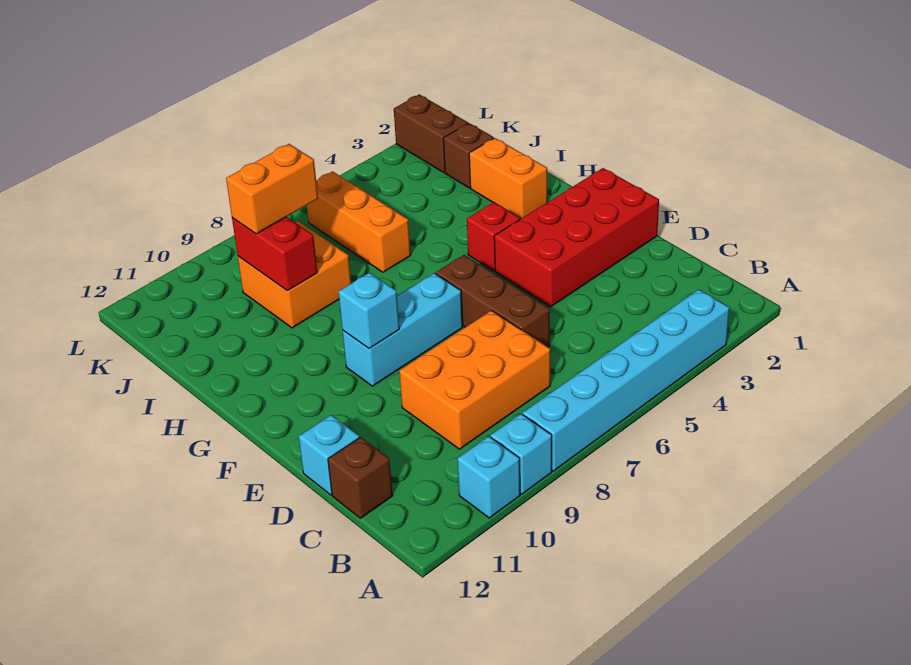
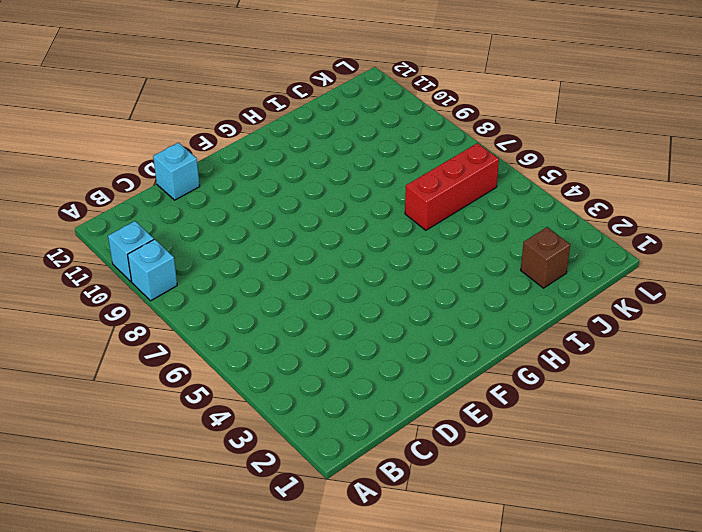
red brick I6:K6 level 1 -> orange brick I6:K6 level 1
none -> cyan brick A3:A8 level 1
none -> orange brick C7:D9 level 1
none -> brown brick C12 level 1

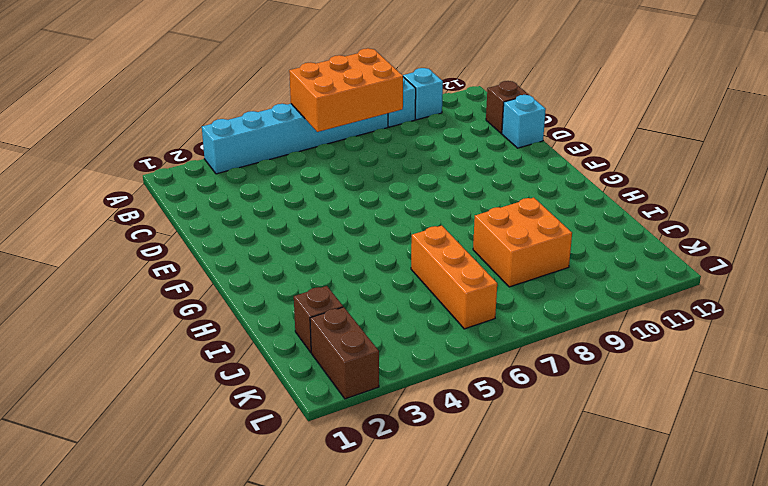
orange brick A6:B8 level 2 -> orange brick C7:D9 level 1
none -> brown brick D6:F6 level 1
none -> red brick E1:F4 level 1
none -> cyan brick F7:F9 level 1

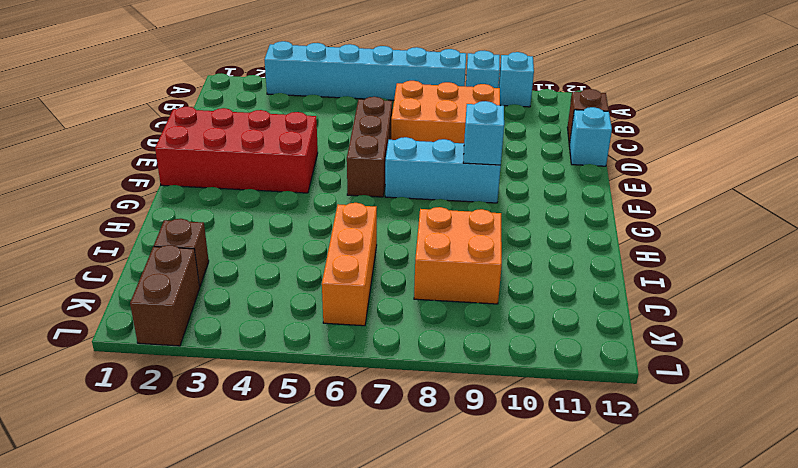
none -> red brick G4 level 1
none -> orange brick H2:I2 level 1
none -> red brick I9:J9 level 2

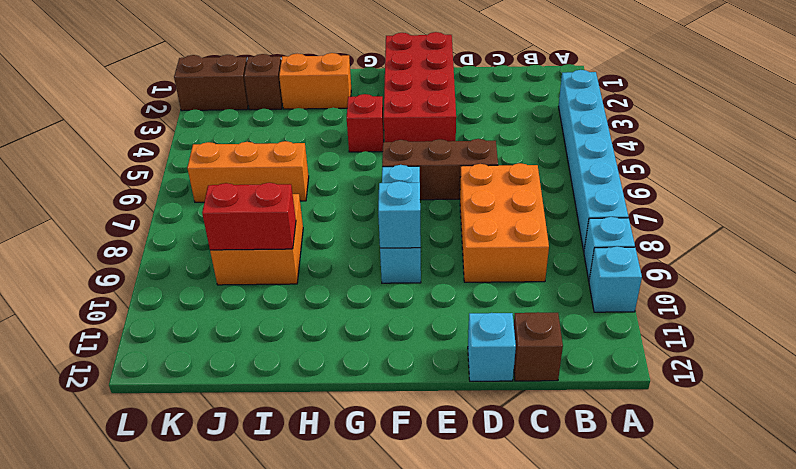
none -> orange brick J8:J9 level 3

